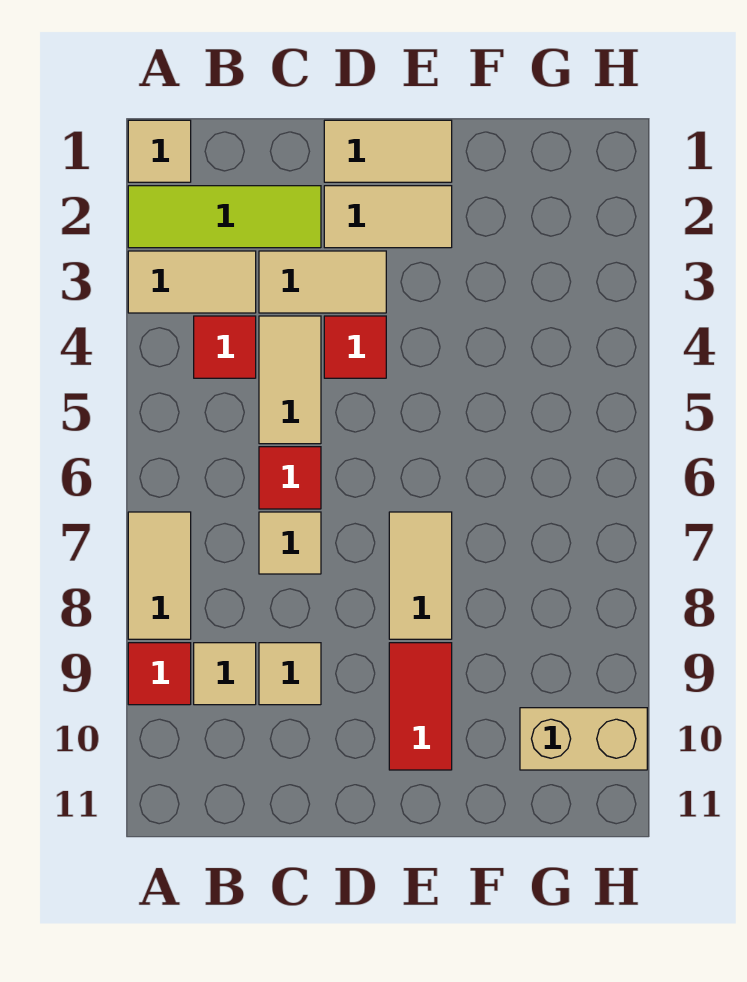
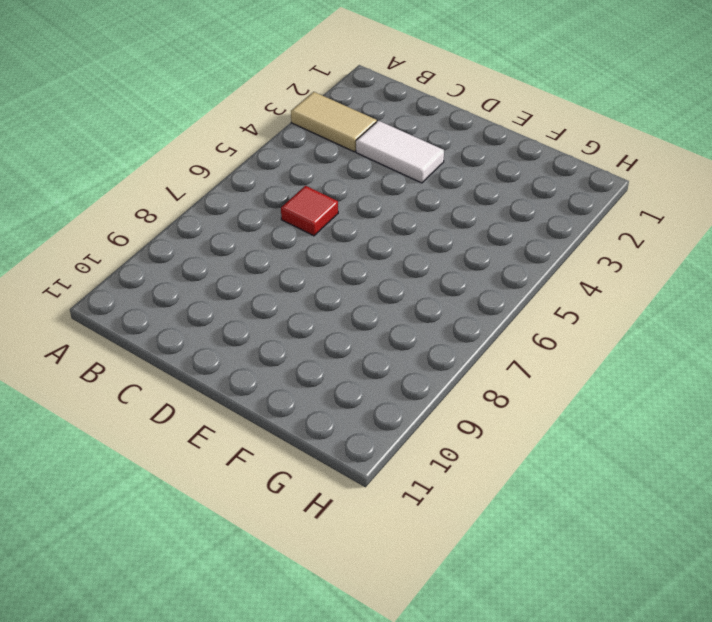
white tile C3:D3 level 1 -> tan tile C3:D3 level 1
none -> tan tile A1 level 1
none -> lime tile A2:C2 level 1
none -> tan tile A7:A8 level 1

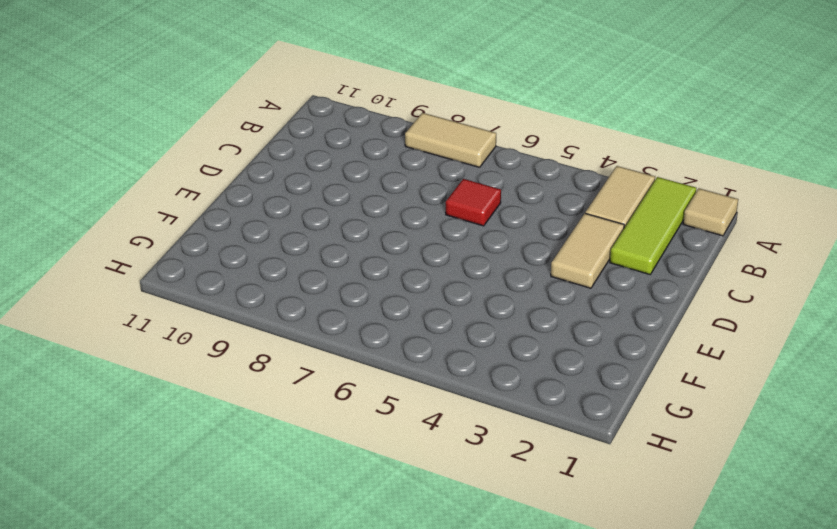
none -> red tile A9 level 1
none -> red tile B4 level 1
none -> tan tile B9 level 1

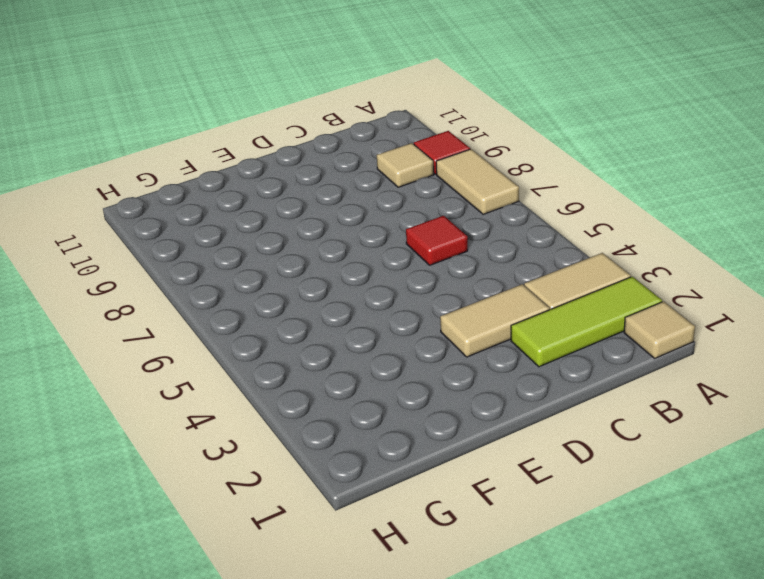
none -> red tile B4 level 1
none -> tan tile C4:C5 level 1
none -> tan tile C7 level 1

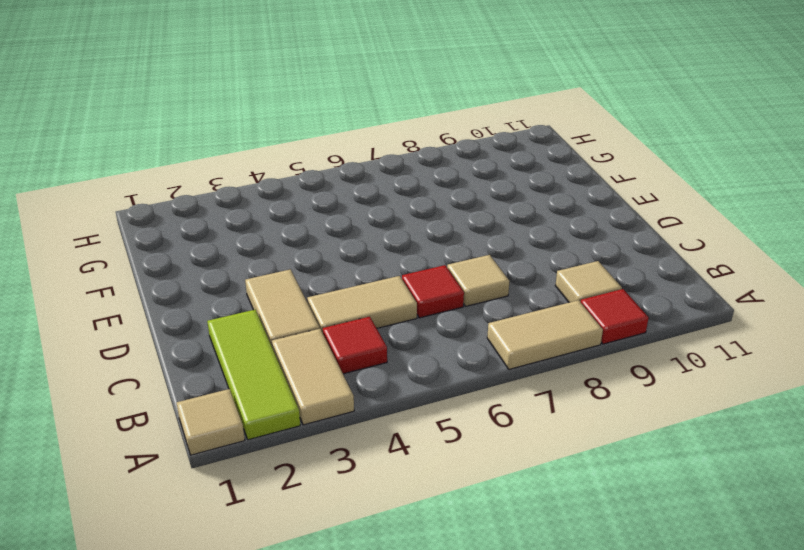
none -> tan tile C9 level 1
none -> tan tile D1:E1 level 1
none -> tan tile D2:E2 level 1

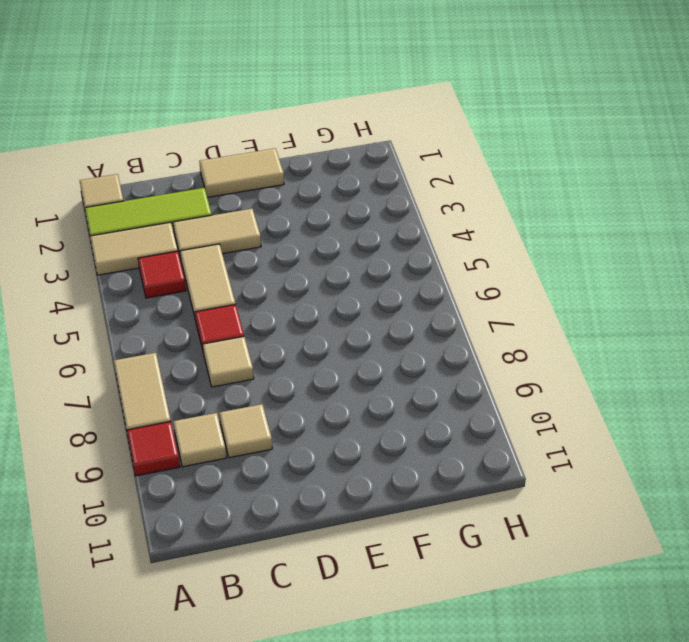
none -> tan tile D2:E2 level 1
none -> red tile D4 level 1
none -> tan tile E7:E8 level 1

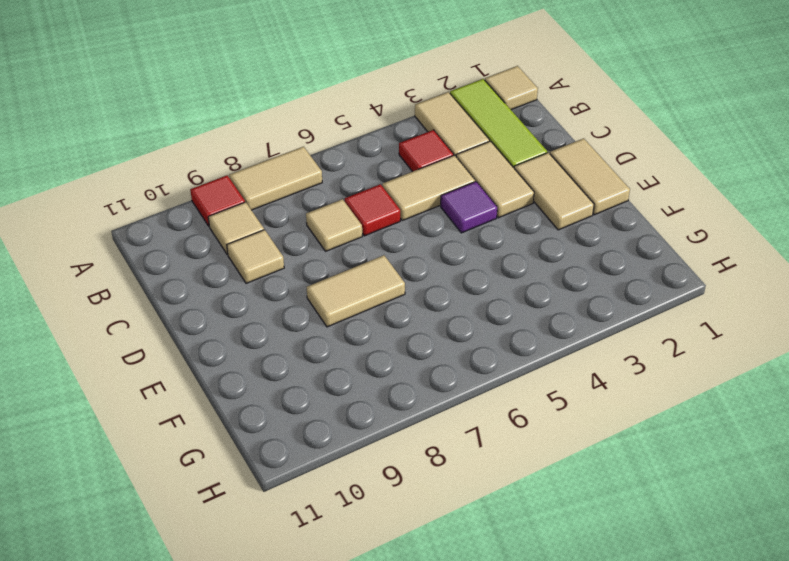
purple tile D4 level 1 -> red tile D4 level 1
none -> red tile E9:E10 level 1
none -> tan brick G10:H10 level 1

